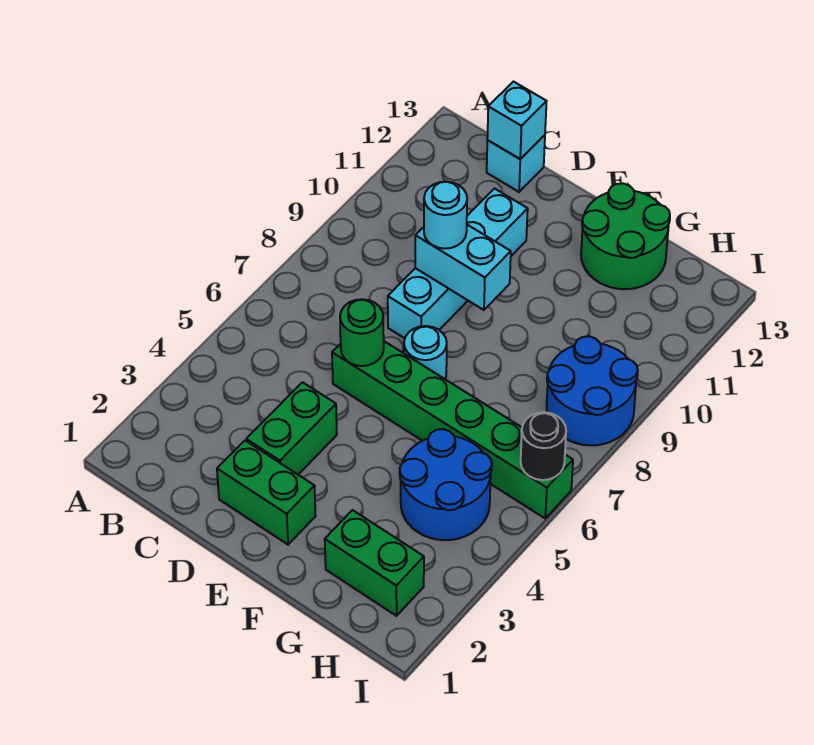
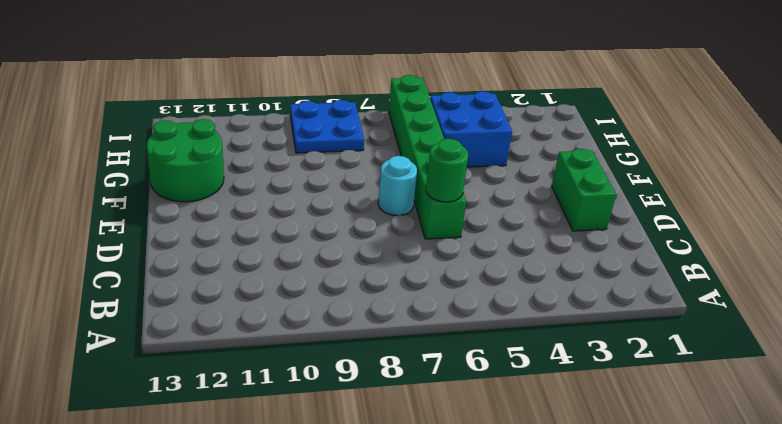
blue brick G4:H5 level 1 -> blue round brick G4:H5 level 1
blue plate H8:I9 level 1 -> blue round brick H8:I9 level 1
none -> cyan brick C13 level 1
none -> green brick D3:D4 level 1
none -> cyan brick D8:D11 level 1

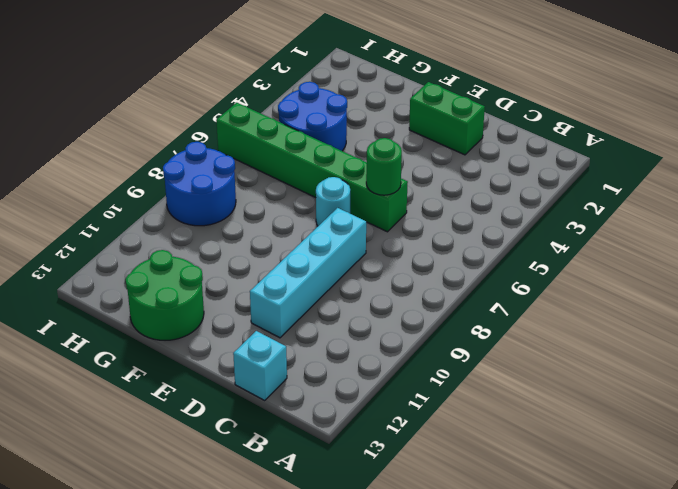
none -> green brick D3:D4 level 1
none -> green brick G2:H2 level 1
none -> cyan brick C13 level 2

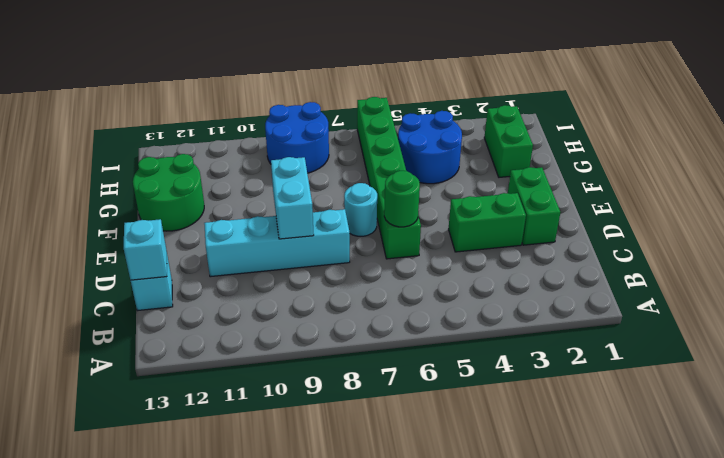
none -> black round brick I6 level 2
none -> cyan round brick D9 level 3

